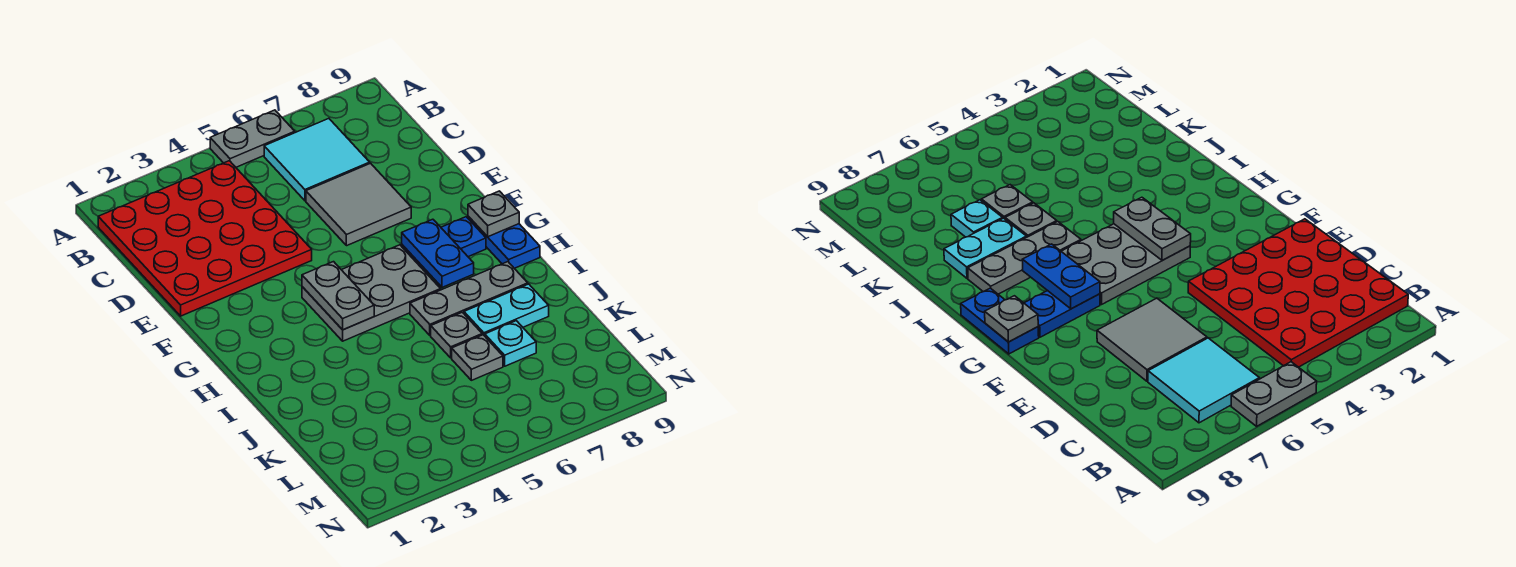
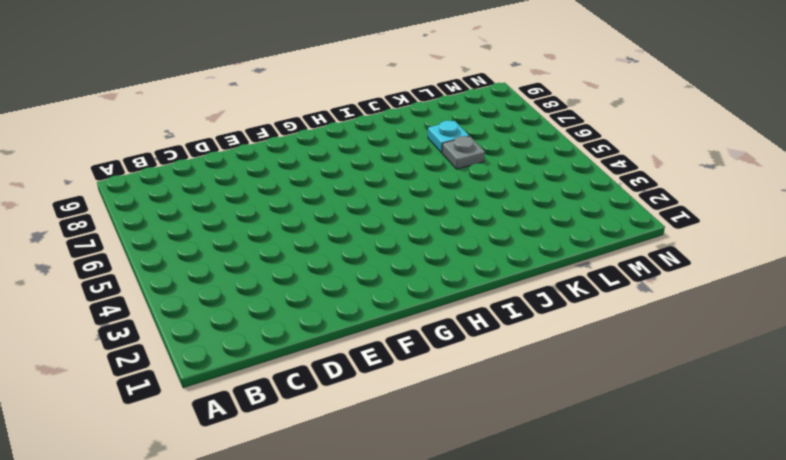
none -> grey plate A5:A6 level 1
none -> red plate B1:E4 level 1
none -> cyan tile B6:C7 level 1

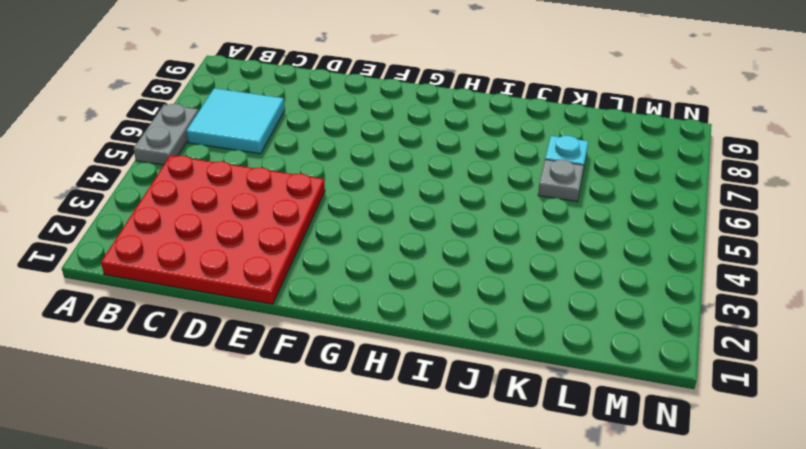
none -> grey tile D6:E7 level 1
none -> grey plate G4:H6 level 1
none -> blue plate G7:G8 level 1

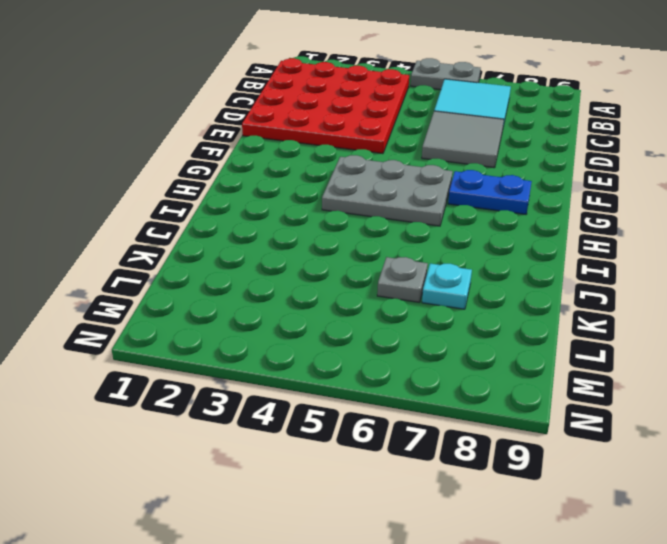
none -> blue plate G9:H9 level 1
none -> grey plate I6:I8 level 1
none -> grey plate J6 level 1

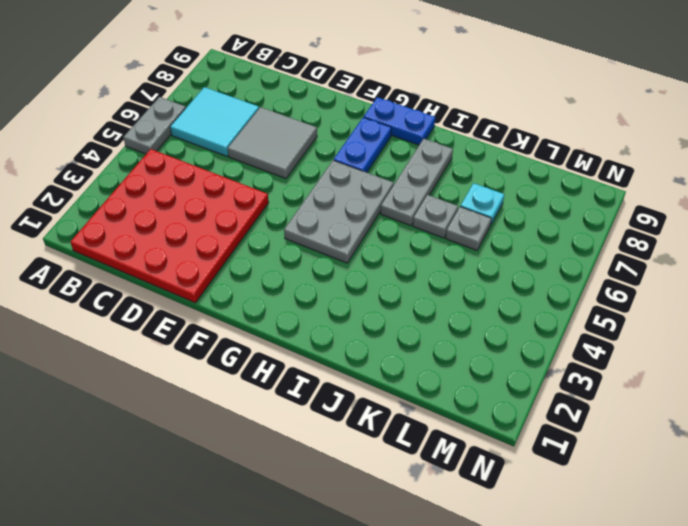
none -> cyan plate J7:J8 level 1
none -> grey plate G4:H4 level 2
none -> blue plate G7:H7 level 2

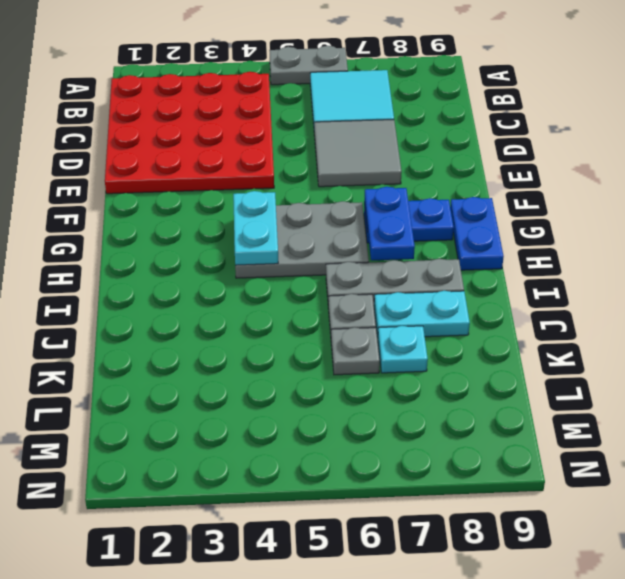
cyan plate G4:H4 level 2 -> grey plate G4:H4 level 2
none -> grey plate G9 level 2

